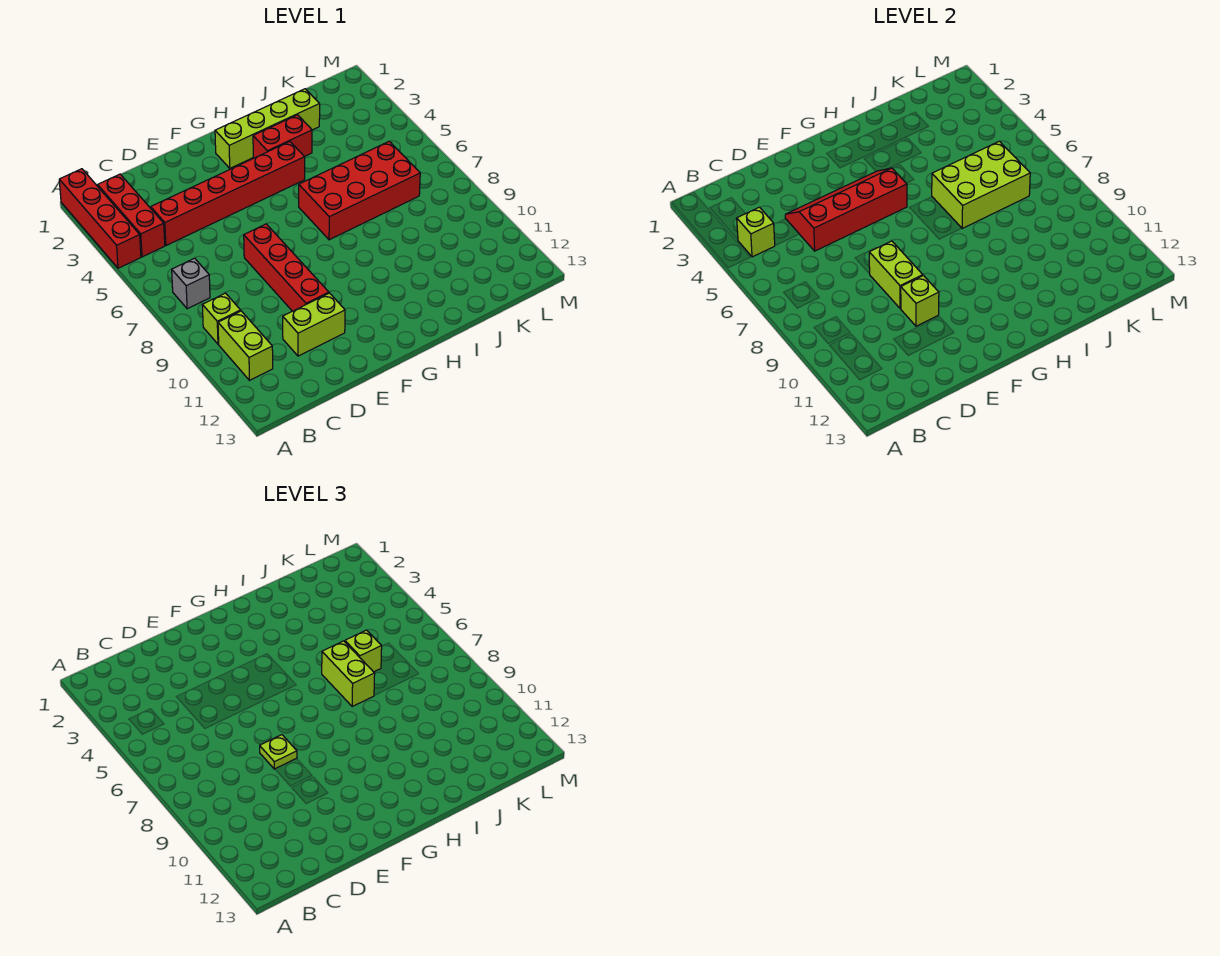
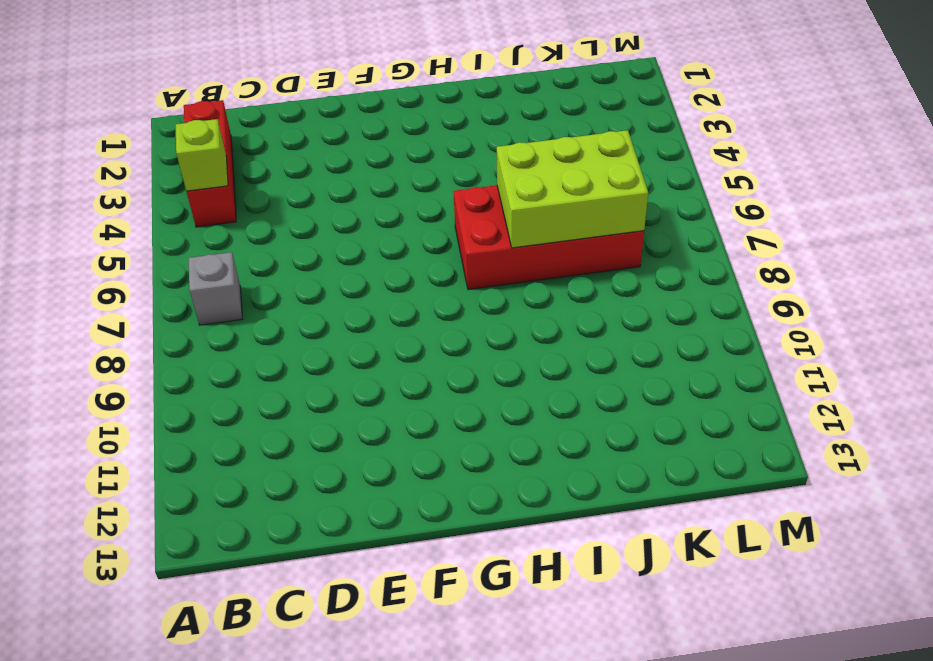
none -> red brick A1:A4 level 1
none -> lime brick B9 level 1
none -> lime brick B10:B11 level 1

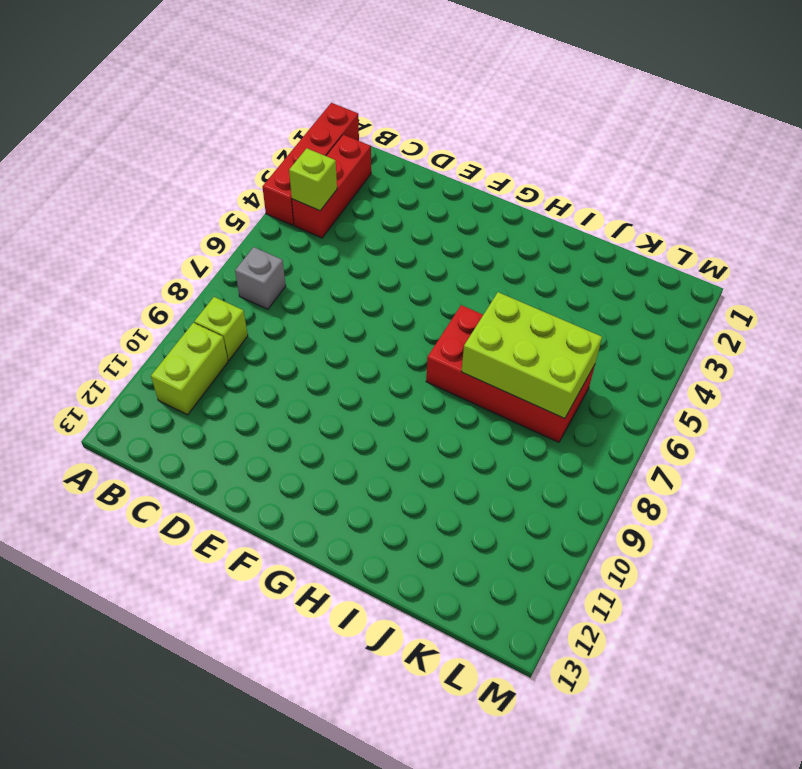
none -> red brick C4:H4 level 1
none -> lime brick D11:E11 level 1
none -> red brick E7:E10 level 1

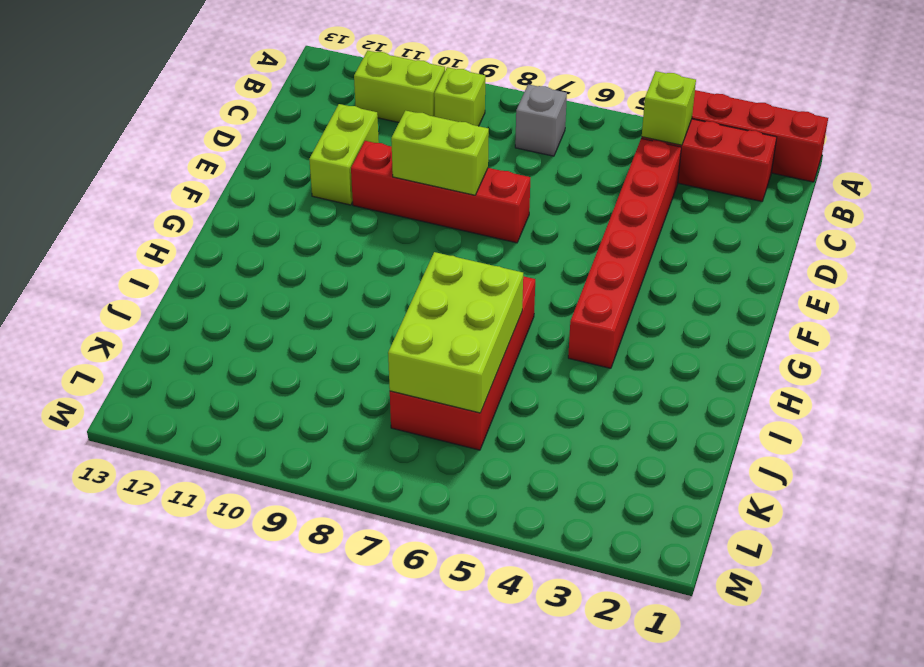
none -> lime brick G2:J2 level 1
none -> red brick H3:I3 level 1
none -> red slope D4:G5 level 2 top 5

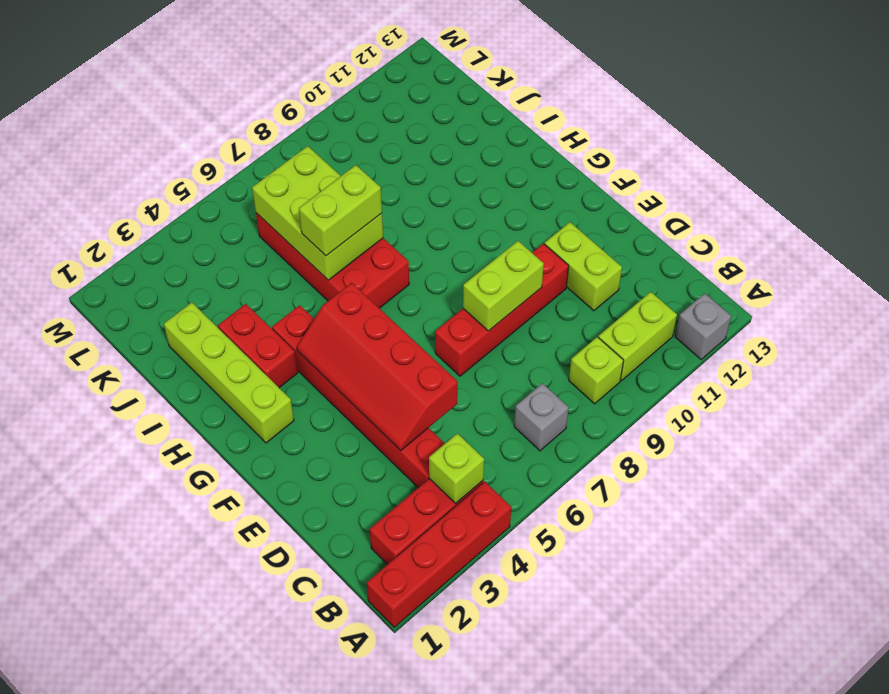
grey brick A12 level 1 -> none
none -> lime brick E10 level 2
none -> lime plate E8 level 3
none -> lime brick J6 level 3

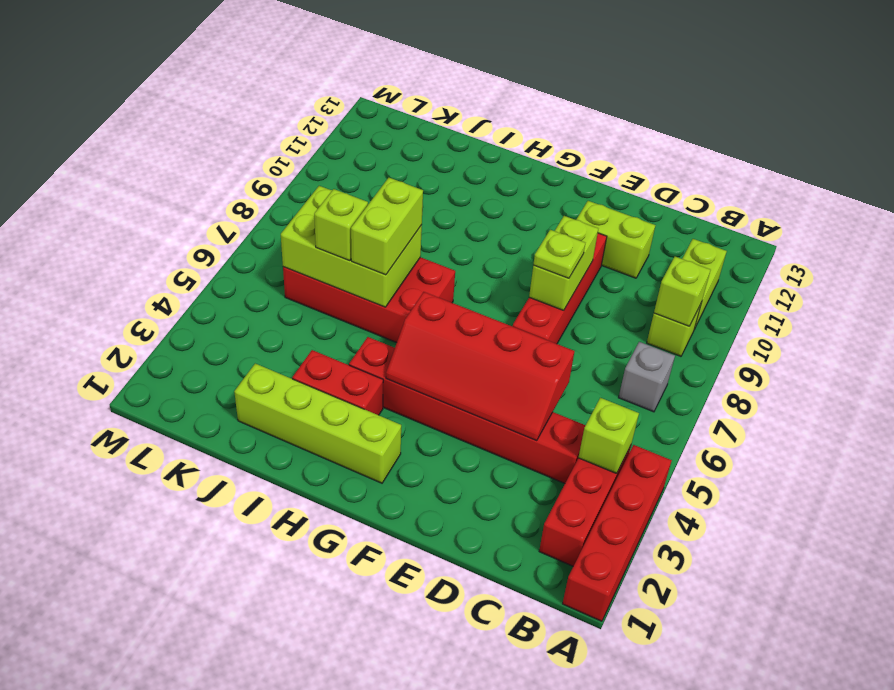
lime brick B9 level 2 -> lime brick E10 level 2

